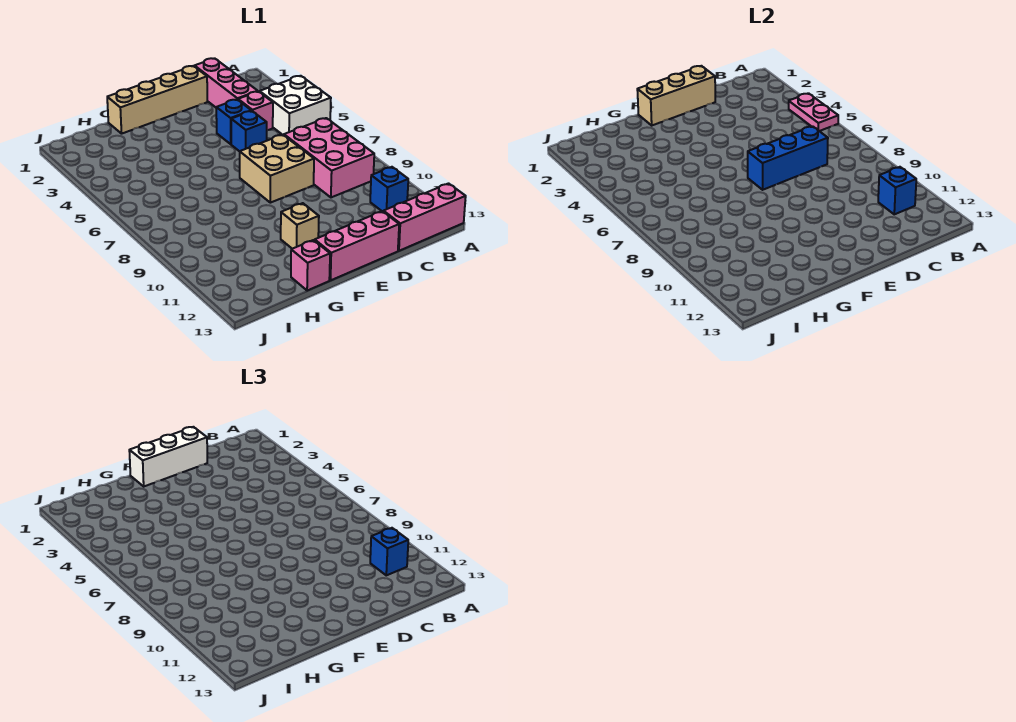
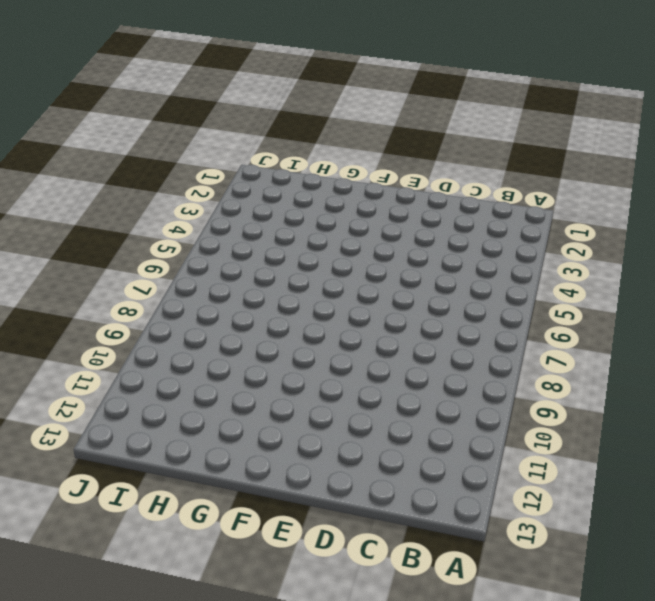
none -> white brick A4:B5 level 1
none -> pink brick A13:C13 level 1
none -> pink brick B7:C9 level 1

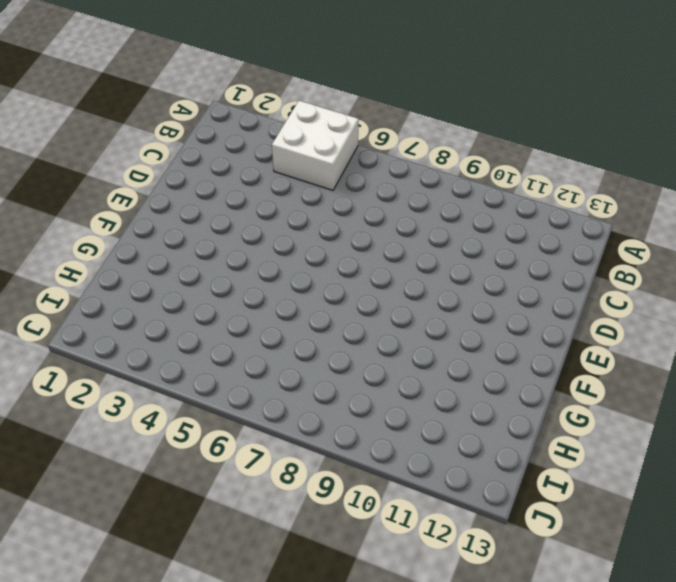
none -> pink brick A13:C13 level 1
none -> pink brick B7:C9 level 1
none -> blue brick B11 level 1

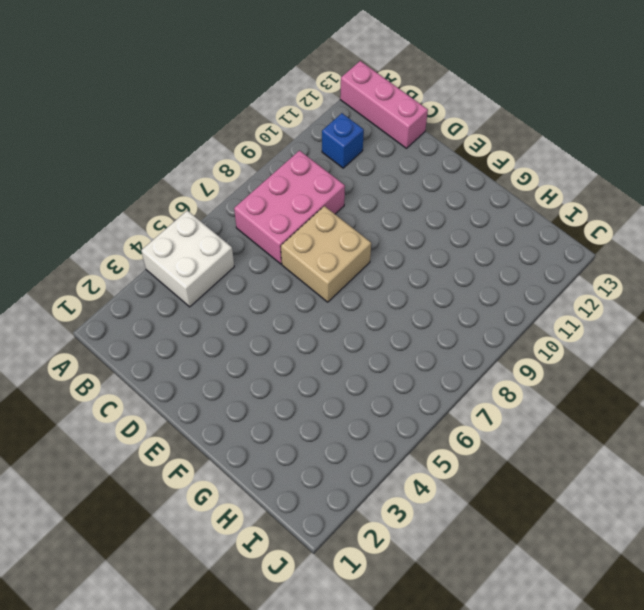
none -> pink brick C1:C3 level 1
none -> pink brick C4 level 1
none -> tan brick D1:G1 level 1

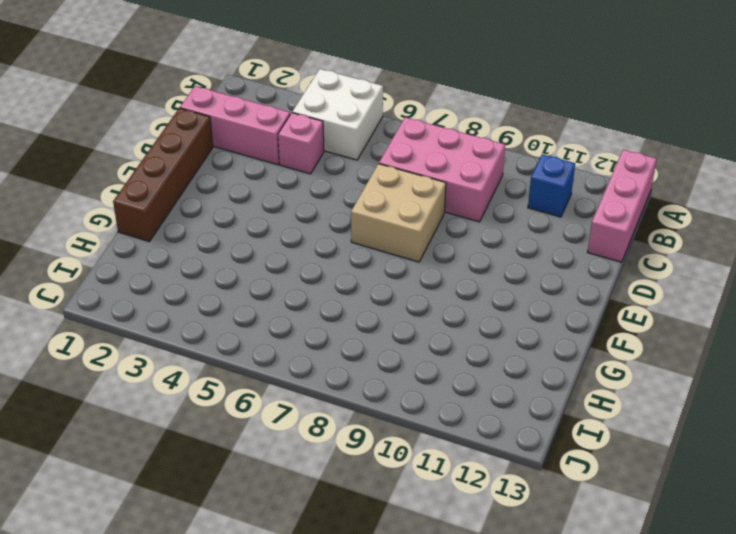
brown brick D1:G1 level 1 -> tan brick D1:G1 level 1
none -> blue brick D4 level 1
none -> blue brick D5 level 1
none -> pink brick D13:F13 level 1

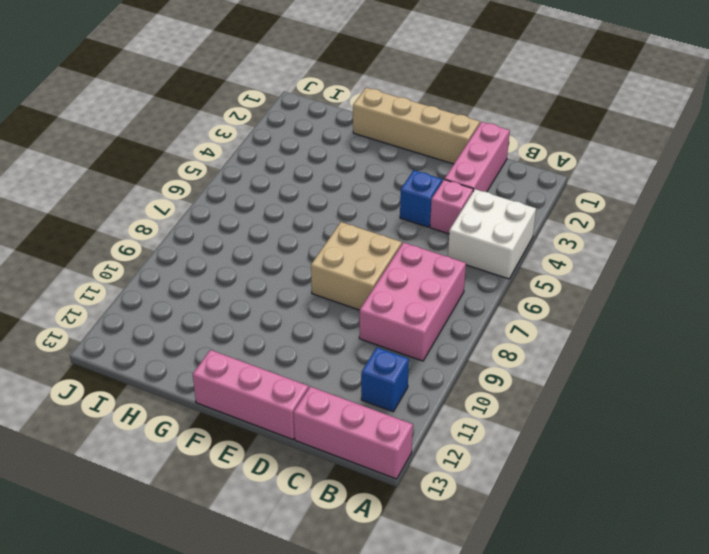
none -> blue brick D5 level 1
none -> tan brick F11 level 1
none -> pink brick G13 level 1

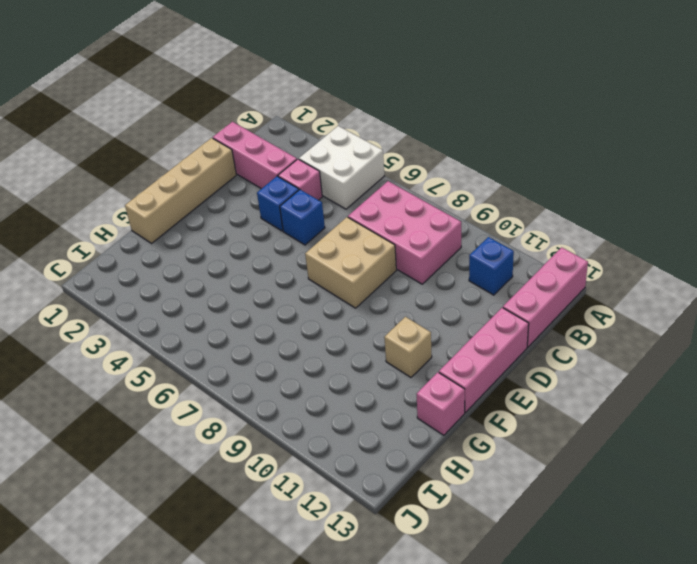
none -> pink plate A4:A5 level 2
none -> blue brick B11 level 2
none -> blue brick C7:E7 level 2

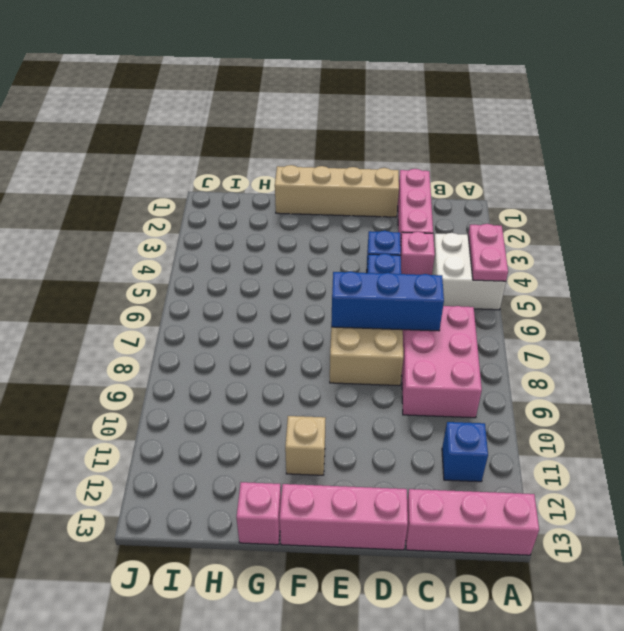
none -> blue brick B11 level 2
none -> tan brick D1:F1 level 2
none -> blue brick B11 level 3

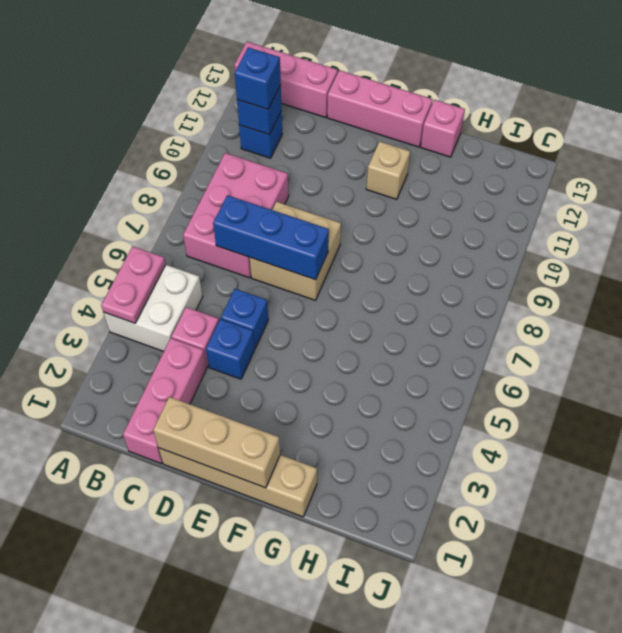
none -> white brick D1:F1 level 3

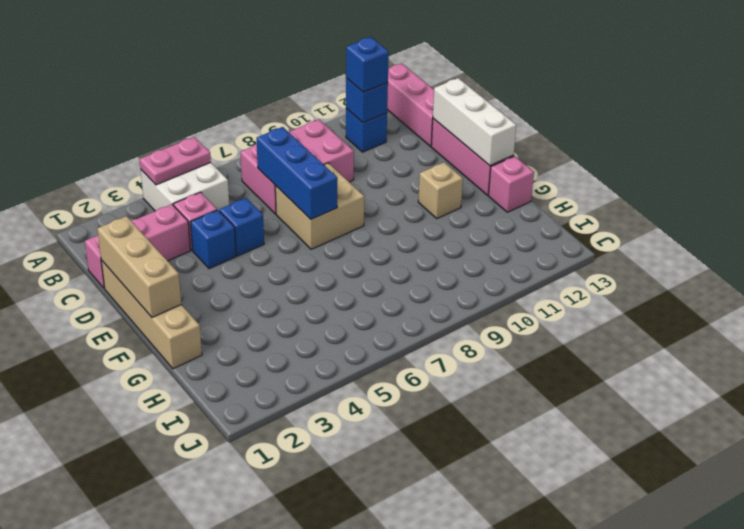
white brick D13:F13 level 2 -> white brick D1:F1 level 3

